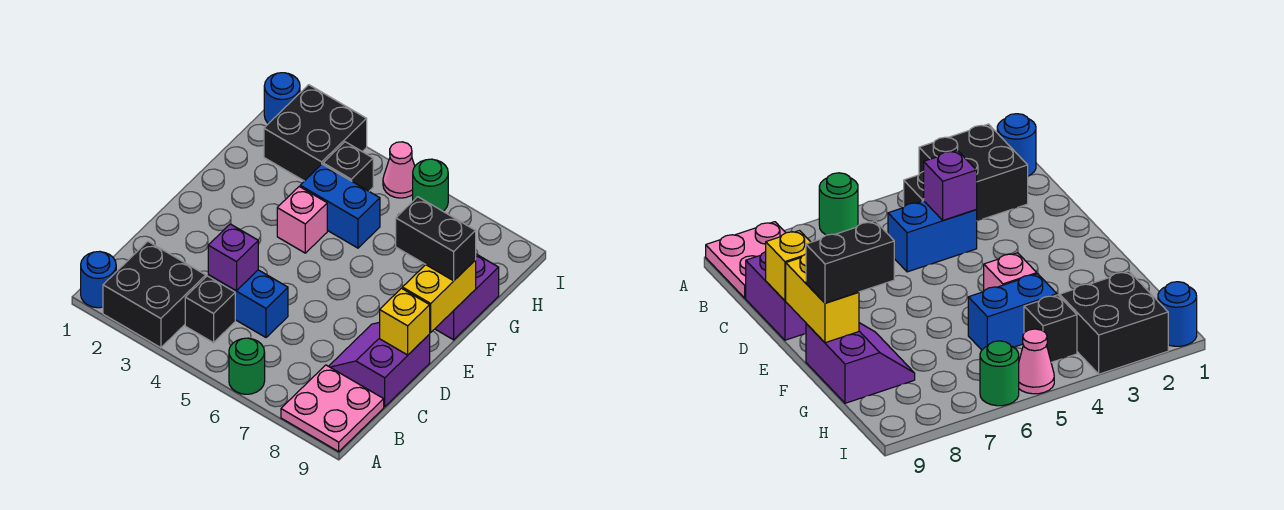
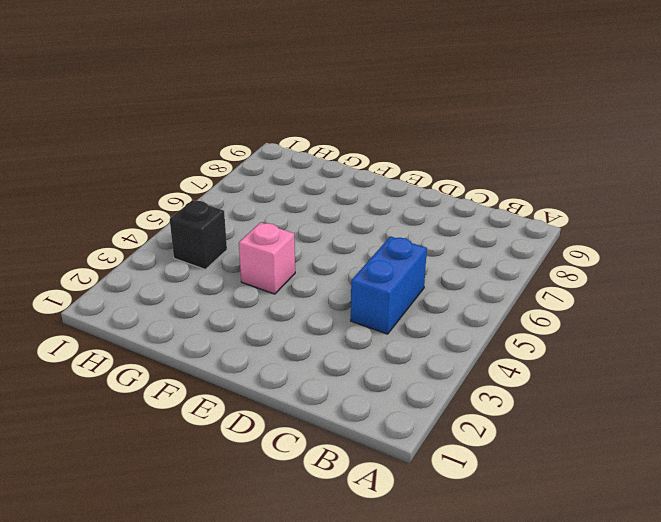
none -> blue round brick A1 level 1
none -> black brick A2:B3 level 1
none -> green round brick A6 level 1

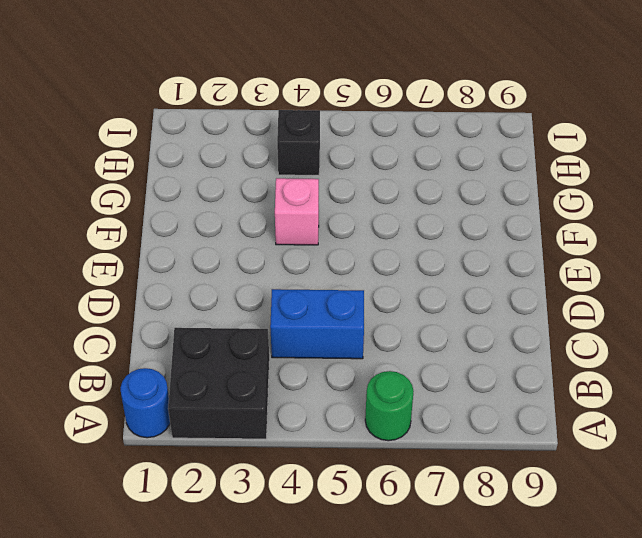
none -> pink plate A8:B9 level 1
none -> black brick B4 level 1
none -> purple slope C8:D9 level 1 top 9

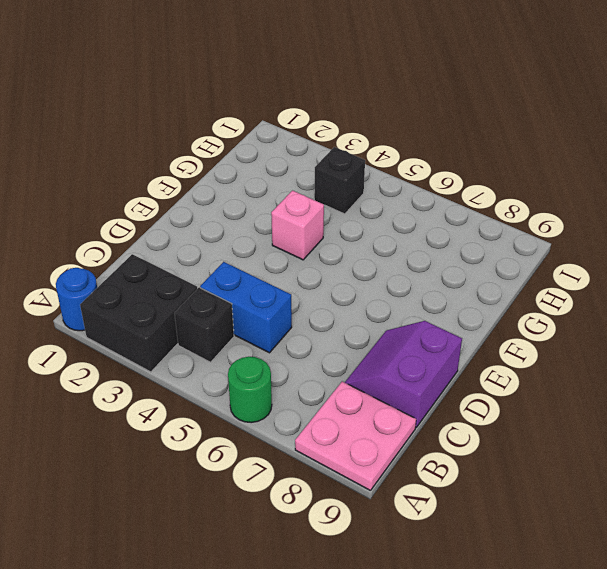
none -> purple slope F8:G9 level 1 top 9
none -> blue brick G4:G5 level 1
none -> black brick H2:I3 level 1

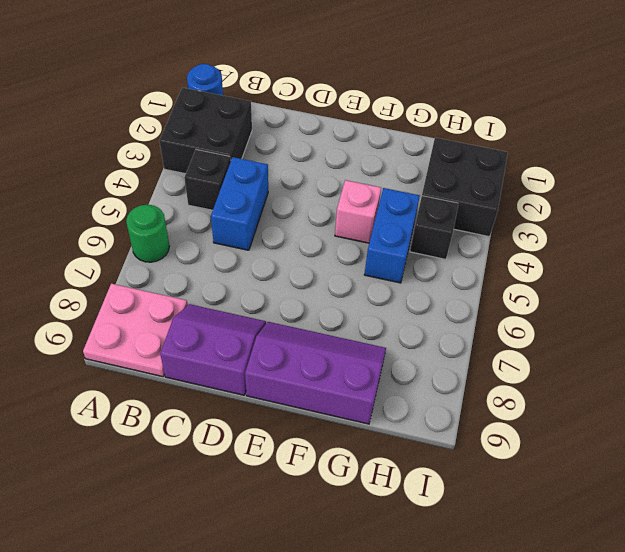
purple slope E8:G9 level 1 top 9 -> purple slope F8:G9 level 1 top 9
none -> blue round brick I1 level 1
none -> pink cone I5 level 1
none -> green round brick I6 level 1

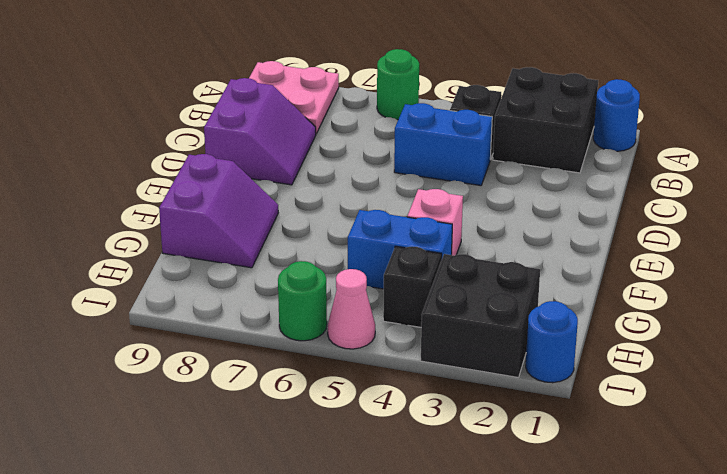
none -> purple brick C4 level 2
none -> yellow brick D9 level 2
none -> yellow brick E9:F9 level 2

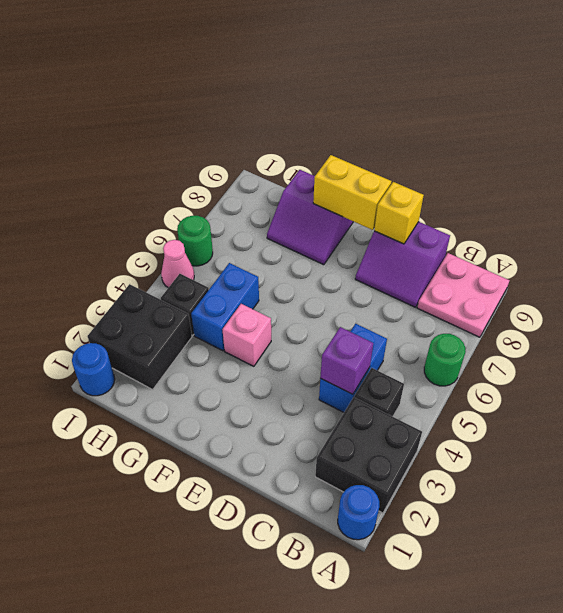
none -> black brick F8:F9 level 3

